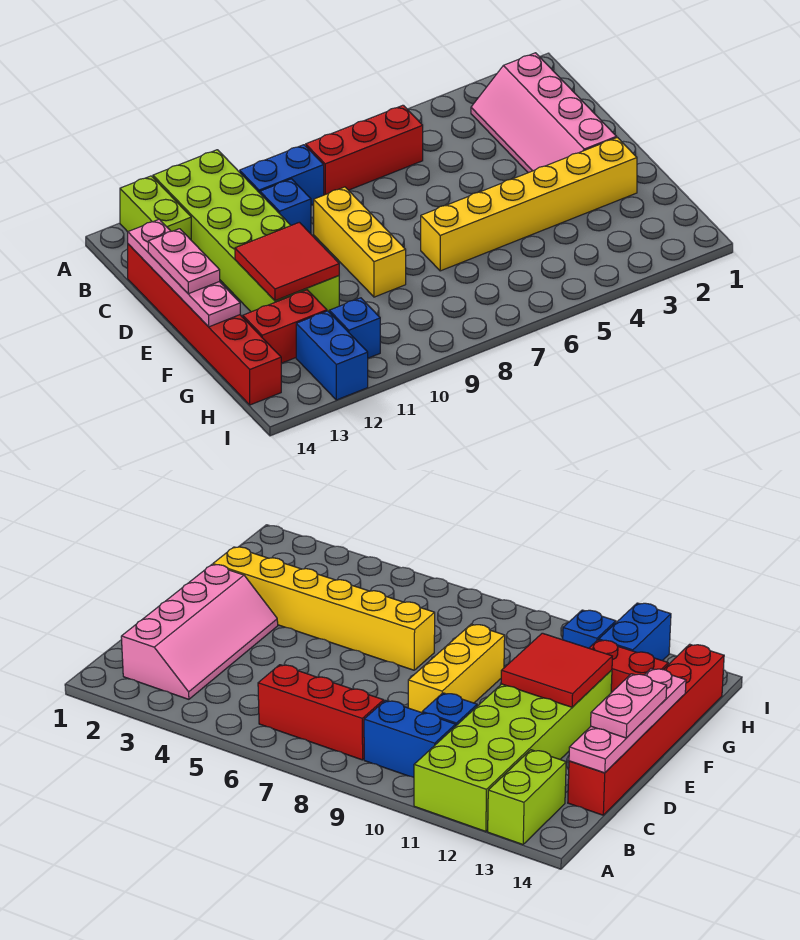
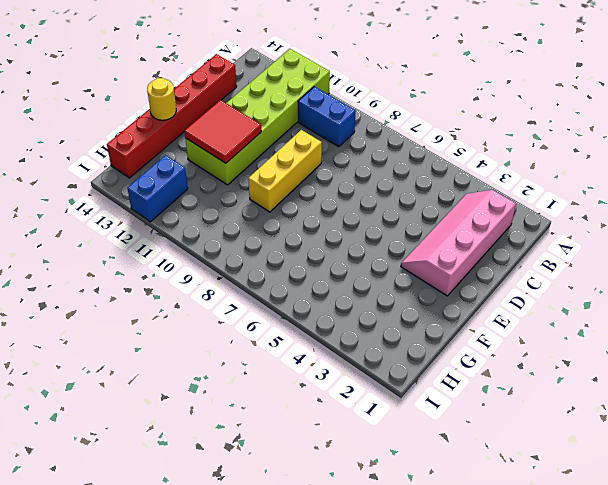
yellow round brick F14 level 2 -> pink plate C14:F14 level 2
none -> lime brick A13:B13 level 1
none -> red brick B6:B8 level 1
none -> blue brick C10 level 1

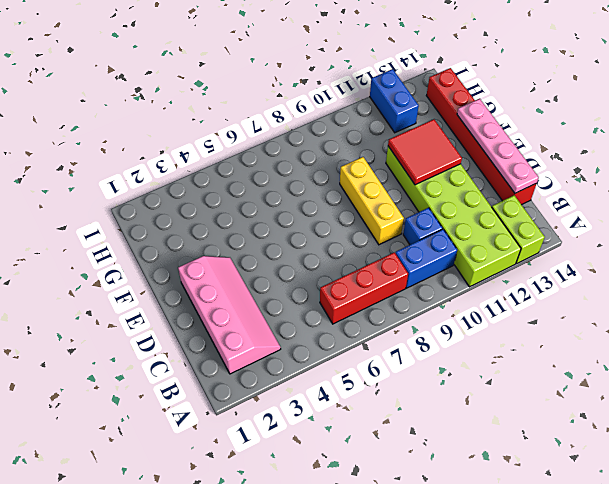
none -> yellow brick F2:F7 level 1
none -> red brick G12:G13 level 1
none -> blue brick H11 level 1

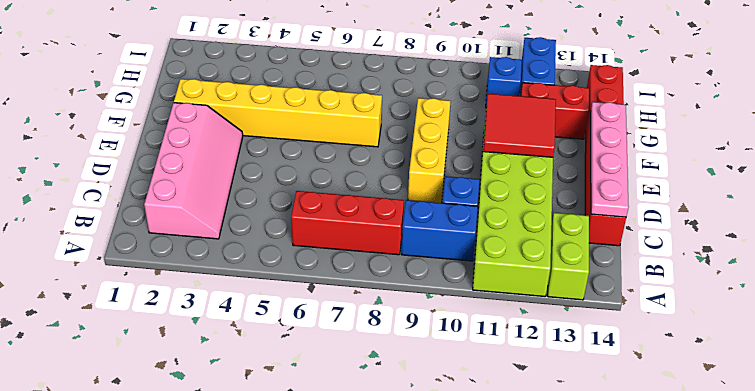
none -> pink plate D14:E14 level 3

